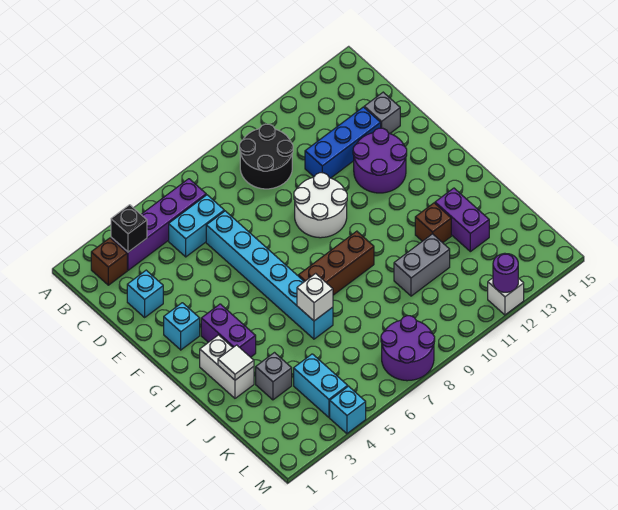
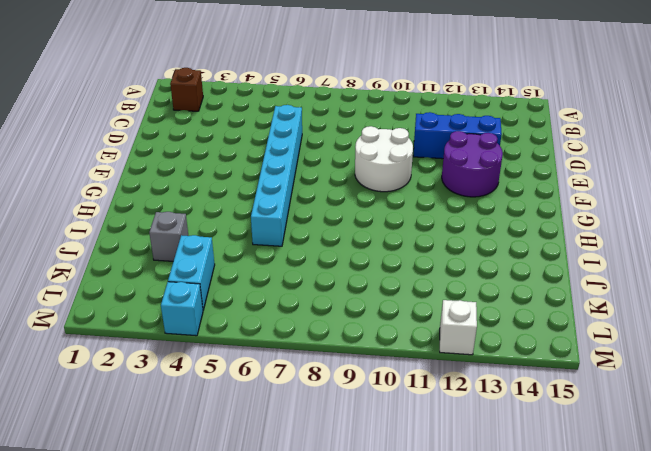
none -> purple brick B3:B6 level 1
none -> black round brick B9:C10 level 1
none -> cyan brick C5:C6 level 1

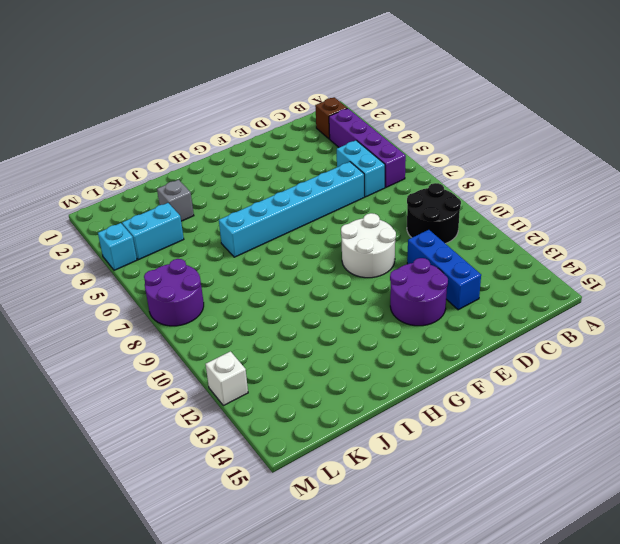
none -> cyan brick D2 level 1
none -> grey brick D14 level 1
none -> cyan brick F2 level 1

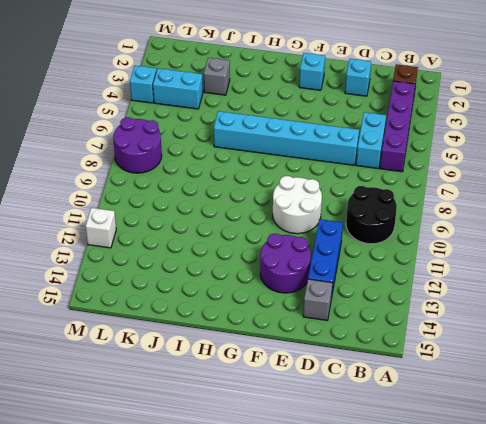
none -> purple brick G3:H3 level 1
none -> white brick H2:I2 level 1
none -> brown brick H7:H9 level 1

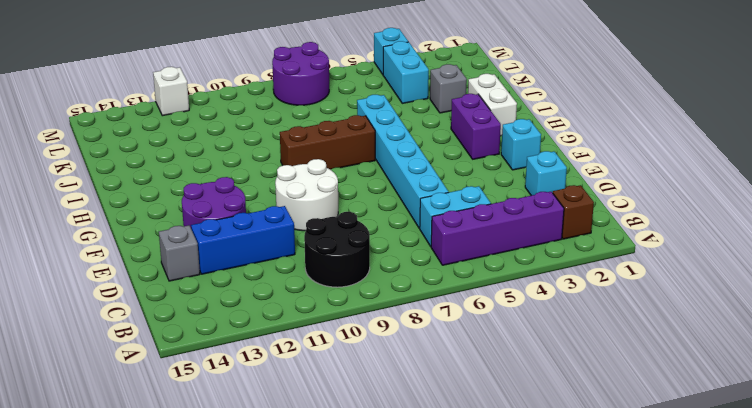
none -> brown brick I12 level 1
none -> purple brick I13:J13 level 1
none -> grey brick J10:J11 level 1

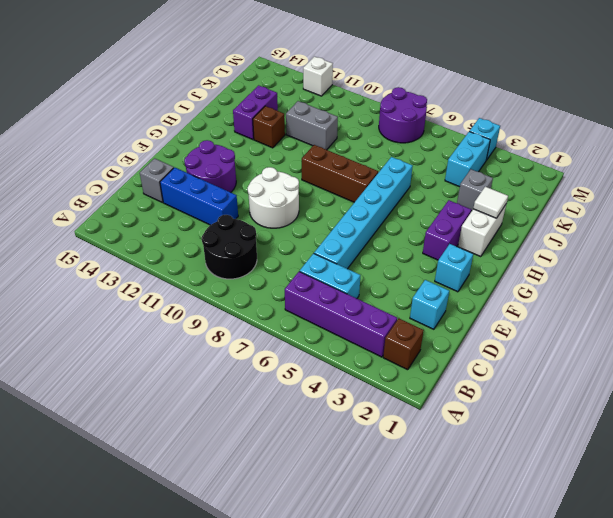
none -> black brick B3 level 2
none -> white brick I6 level 2
none -> purple round brick M12 level 2

